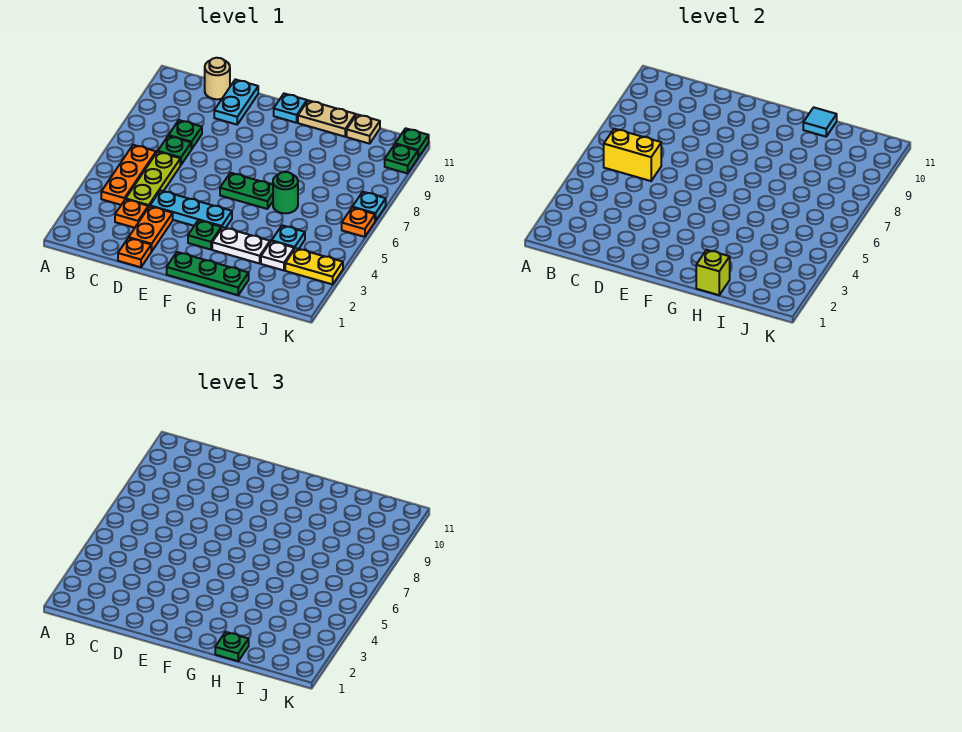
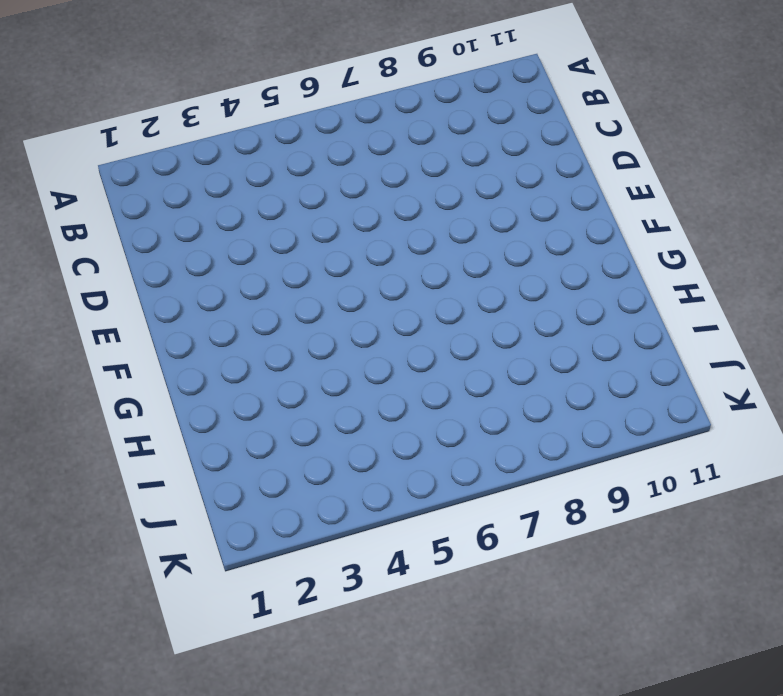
none -> orange plate B4:B6 level 1
none -> orange plate C3 level 1
none -> lime plate C4:C6 level 1

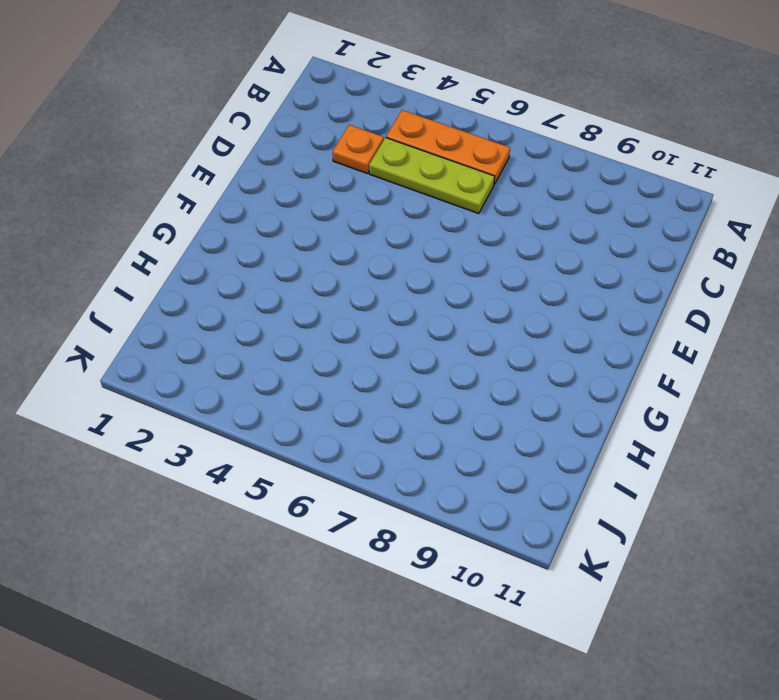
none -> green plate C7 level 1
none -> green plate C8 level 1
none -> tan round brick C11 level 1

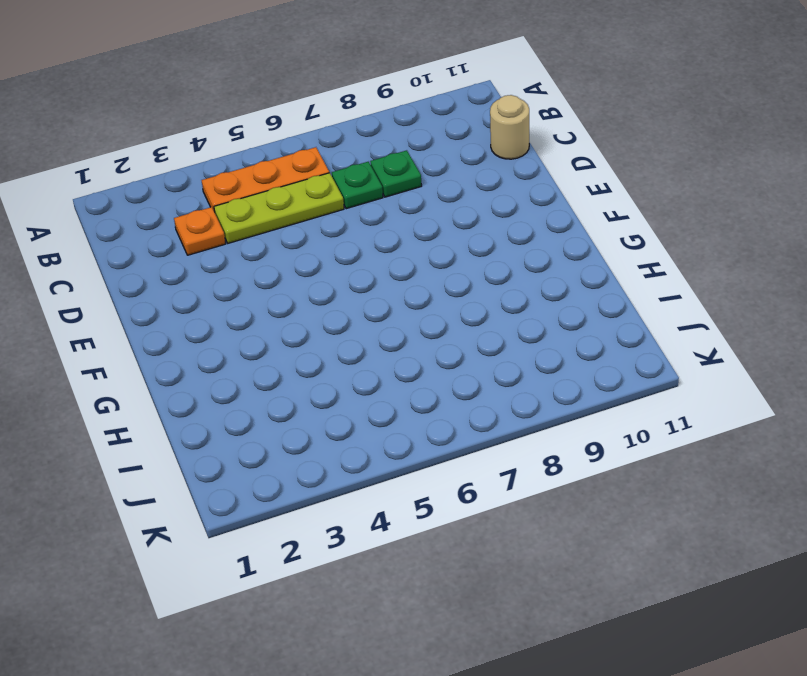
none -> orange plate D1 level 1
none -> orange plate D2:D3 level 1
none -> cyan plate D4:F4 level 1

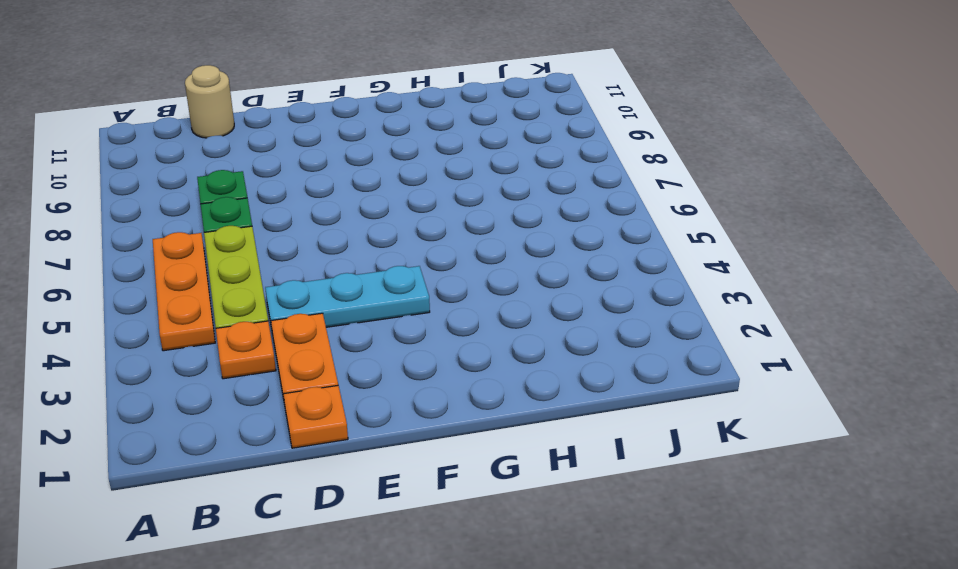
none -> cyan plate D10:D11 level 1
none -> green plate F1:H1 level 1
none -> green plate F3 level 1

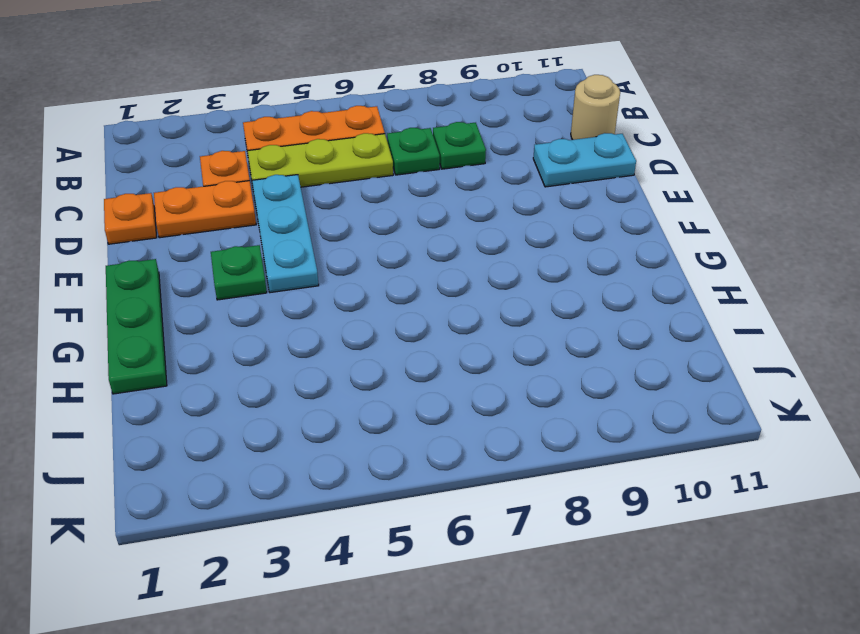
none -> green plate F6:G6 level 1
none -> cyan plate F11 level 1
none -> white plate G3:H3 level 1

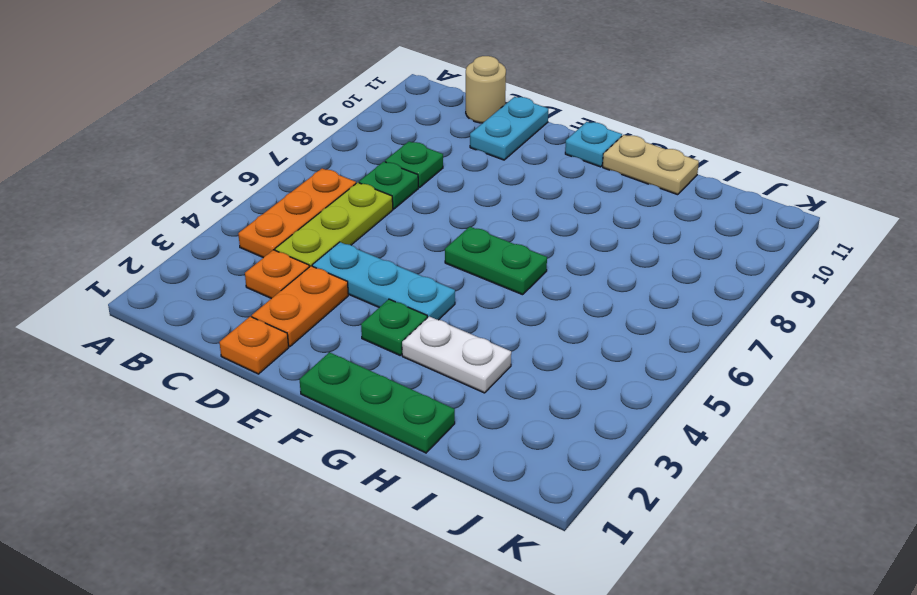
none -> green round brick H6 level 1
none -> white plate I3 level 1
none -> cyan plate I4 level 1

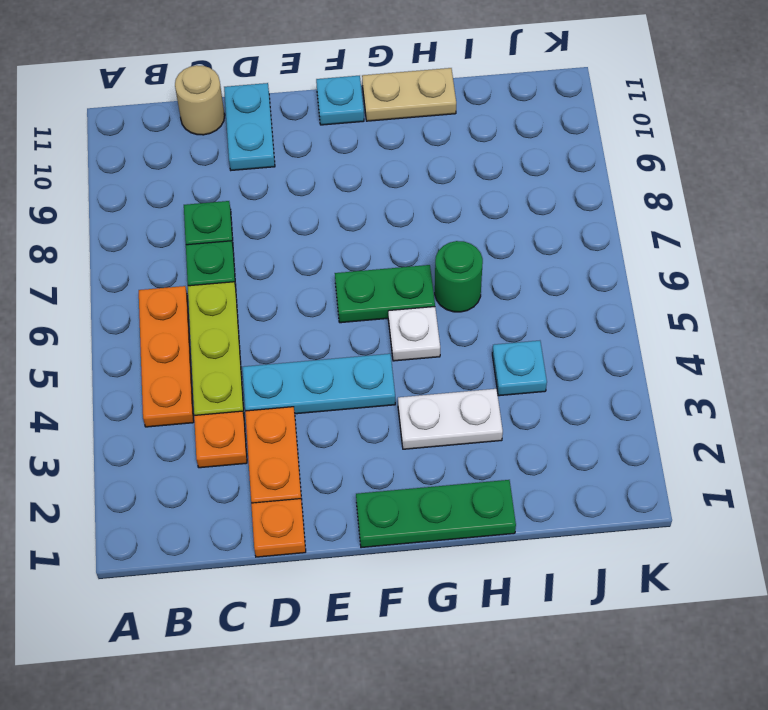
white plate G5 level 1 -> white plate I3 level 1
none -> green plate F3 level 1
none -> tan plate I11 level 1
none -> yellow plate J3:K3 level 1

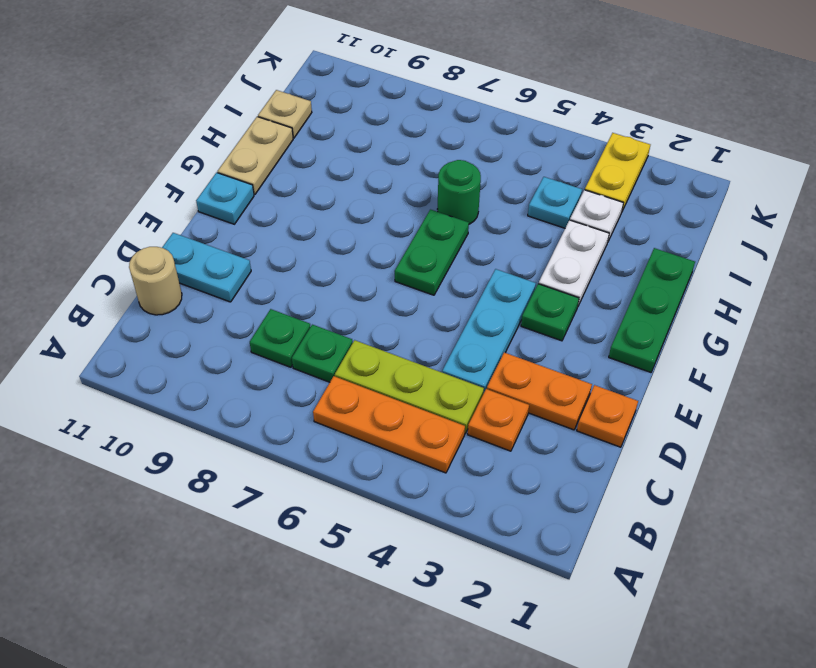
none -> orange plate K6 level 1
none -> cyan plate K7 level 1
none -> green plate K10 level 1

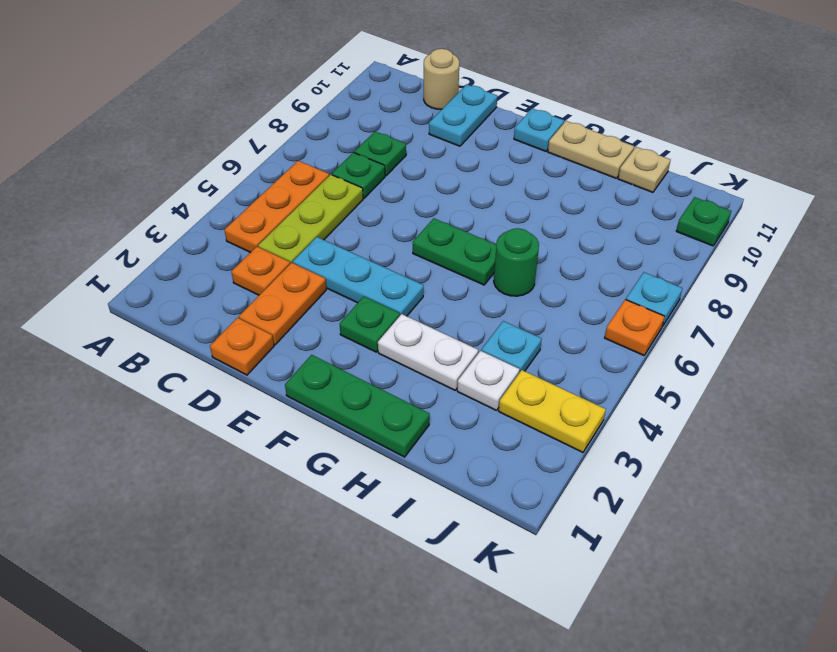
none -> green plate K11 level 1
none -> yellow brick B6:C6 level 2
none -> lime brick H1 level 2

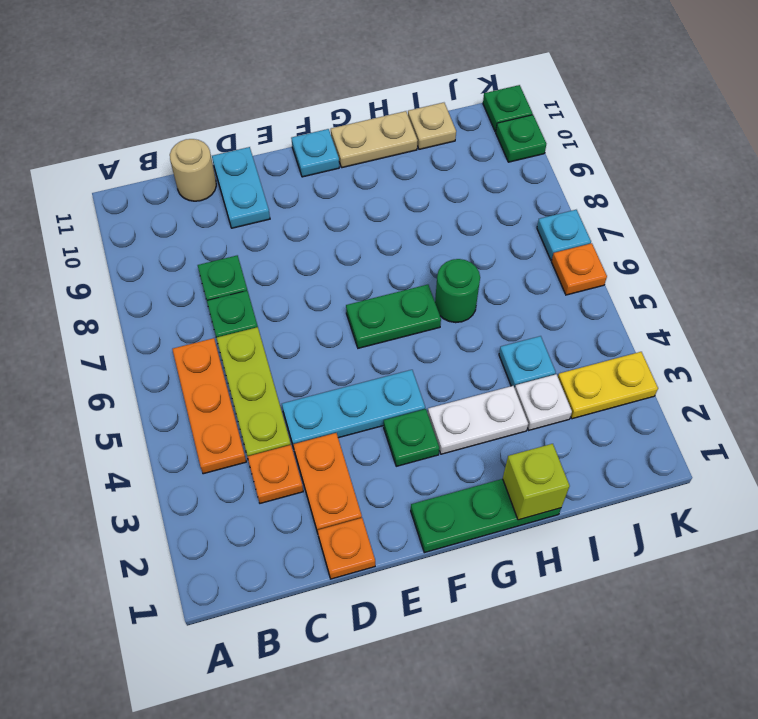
none -> yellow brick B6:C6 level 2
none -> cyan tile H11 level 2
none -> green plate H1 level 3

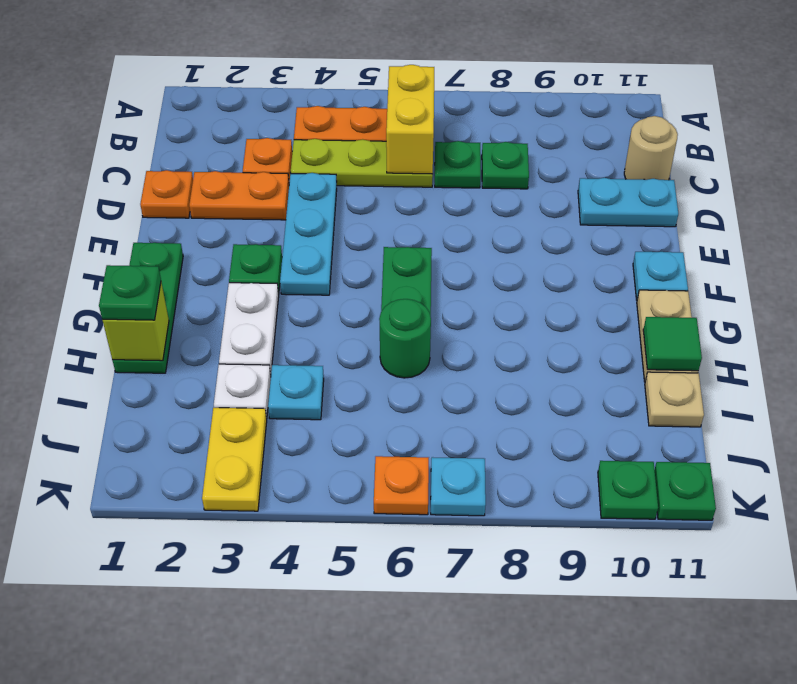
green tile H11 level 2 -> cyan tile H11 level 2

